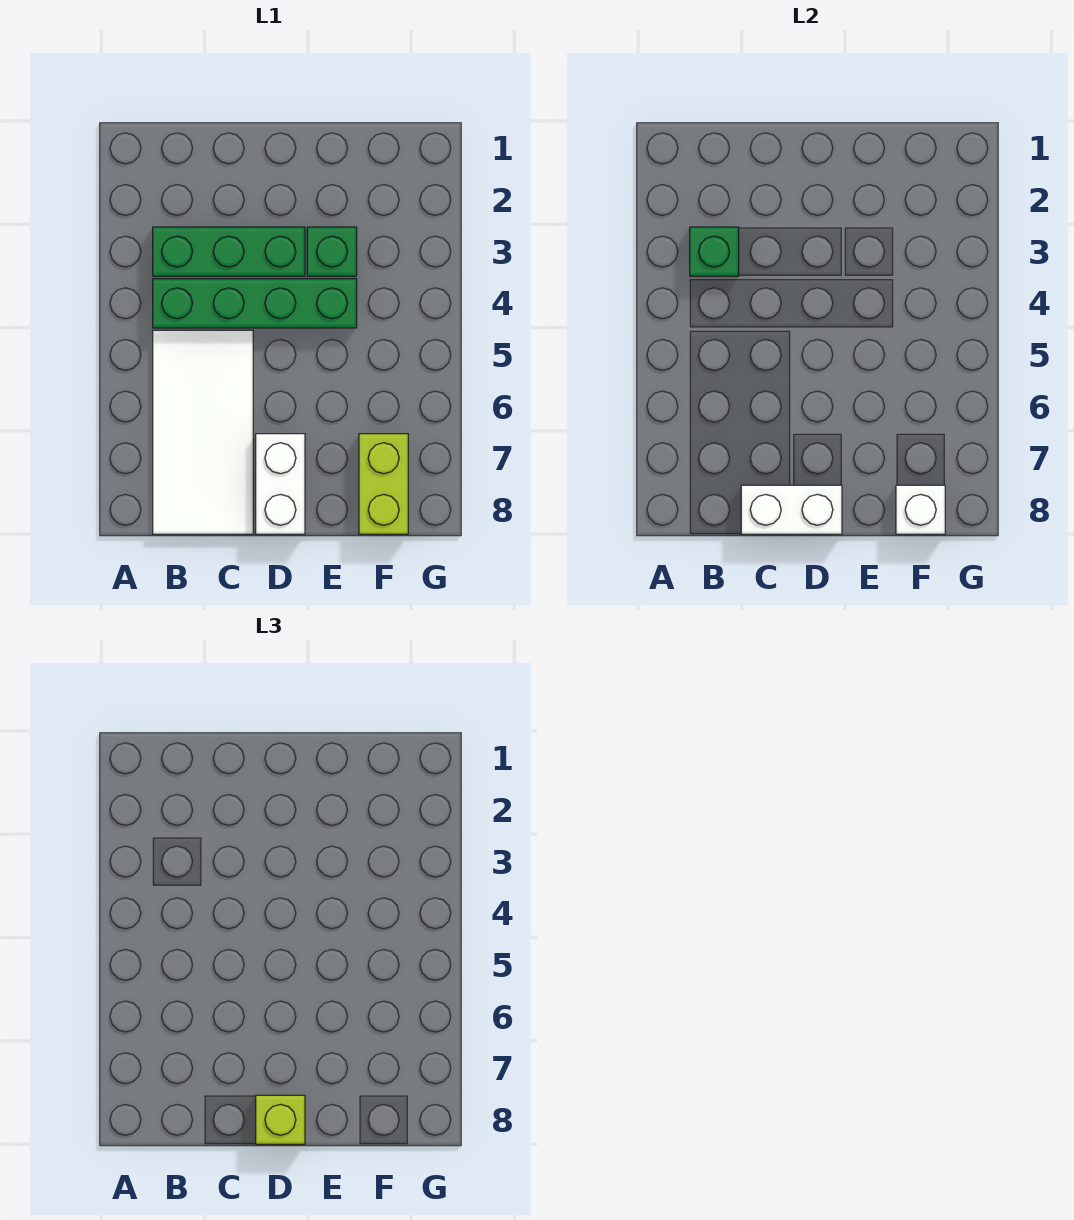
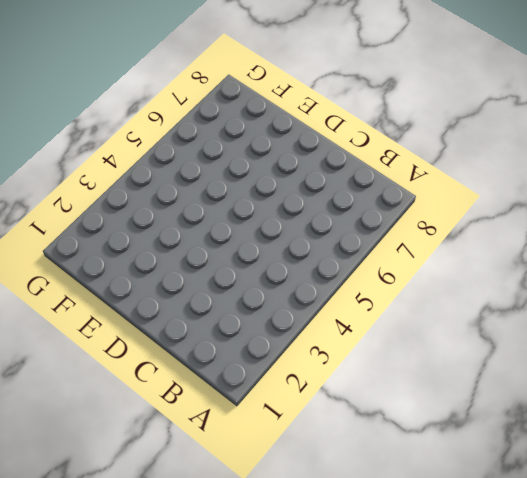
none -> green brick B3:D3 level 1
none -> green brick B4:E4 level 1

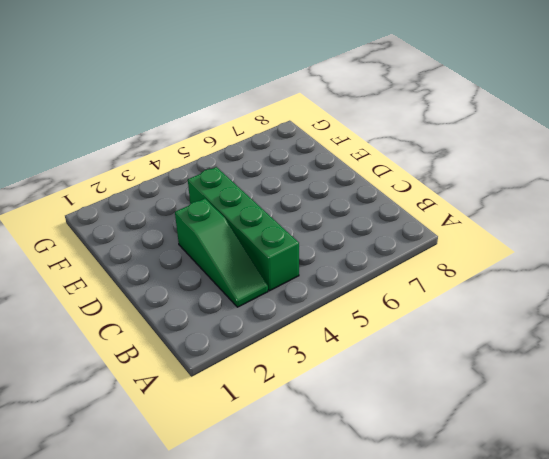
green slope B3:D3 level 1 top D -> green brick B3:D3 level 1
none -> white tile B5:C8 level 1
none -> white brick D7:D8 level 1

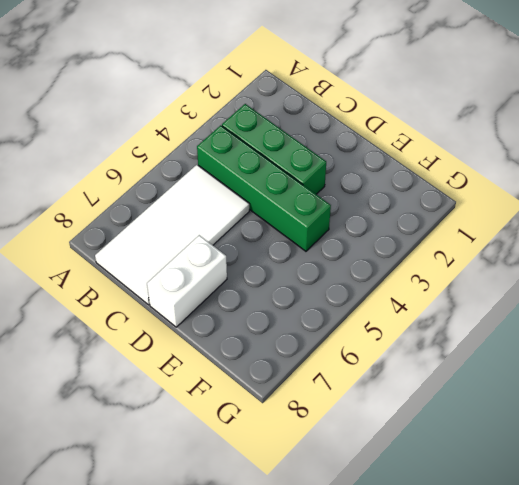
none -> green brick E3 level 1
none -> lime brick F7:F8 level 1

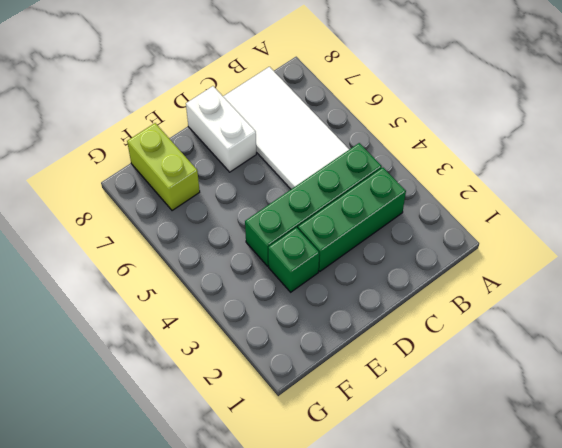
none -> green brick B3 level 2
none -> white brick C8:D8 level 2

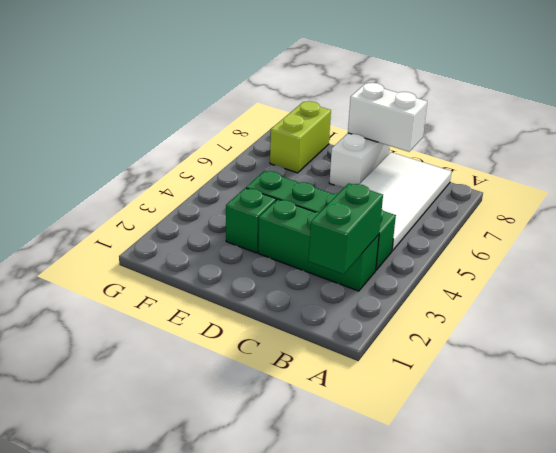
green brick B2:B3 level 2 -> green brick B3 level 2
none -> white brick F8 level 2
none -> lime brick D8 level 3

